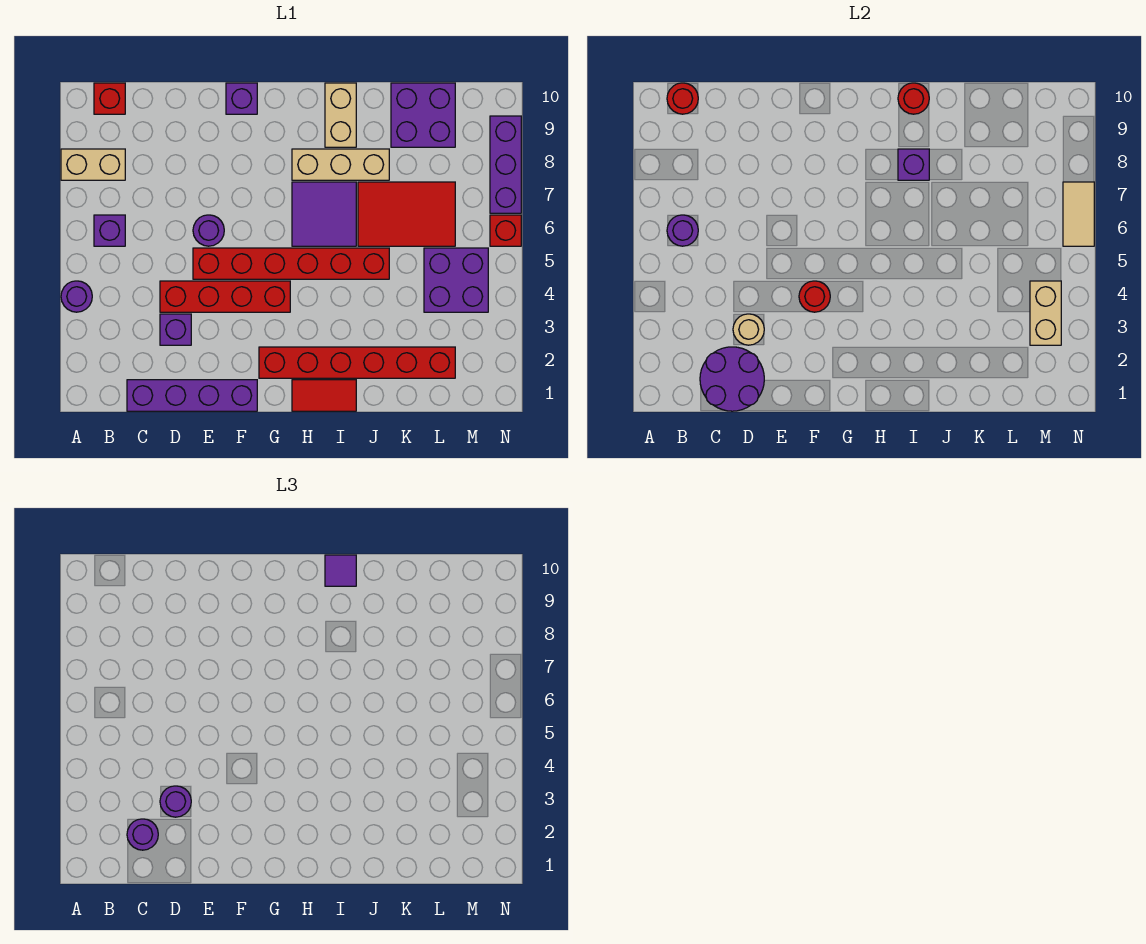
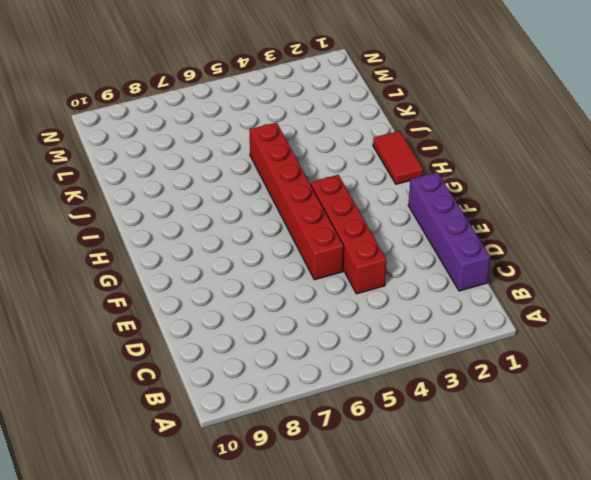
none -> purple round brick A4 level 1
none -> tan brick A8:B8 level 1
none -> purple brick B6 level 1
none -> red brick B10 level 1

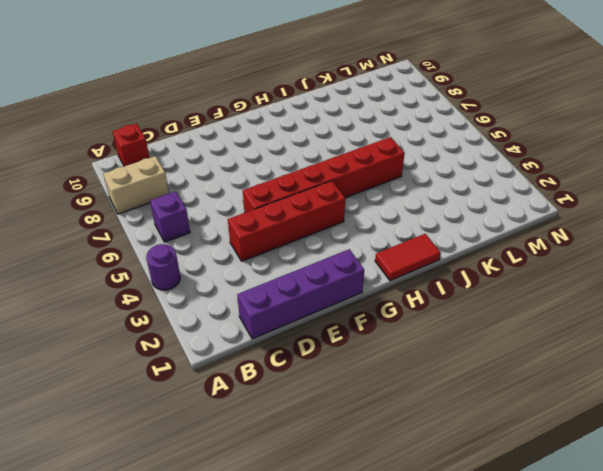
none -> purple brick D3 level 1
none -> purple round brick E6 level 1
none -> purple brick F10 level 1
none -> red brick G2:L2 level 1

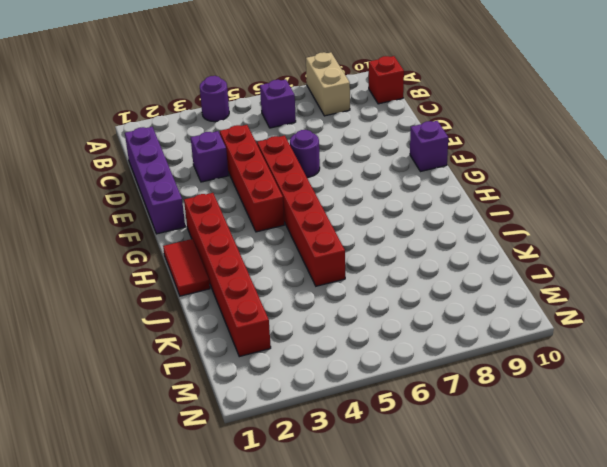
none -> purple tile H6:I7 level 1
none -> tan brick H8:J8 level 1
none -> tan brick I9:I10 level 1
none -> red tile J6:L7 level 1

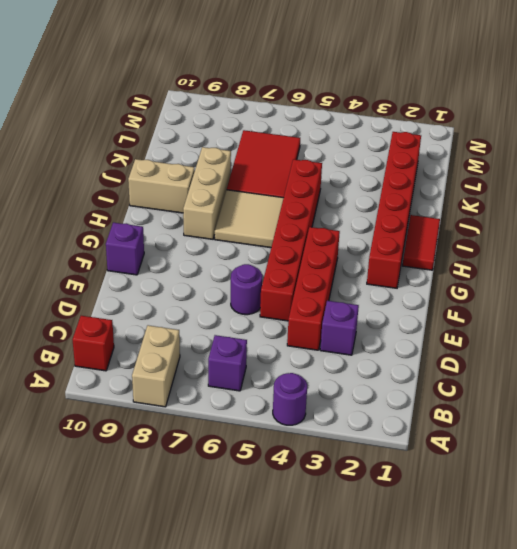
tan tile H6:I7 level 1 -> purple tile H6:I7 level 1
none -> purple brick C1:F1 level 1
none -> purple brick K9:L10 level 1
none -> purple brick L4:M5 level 1
none -> red brick N6 level 1

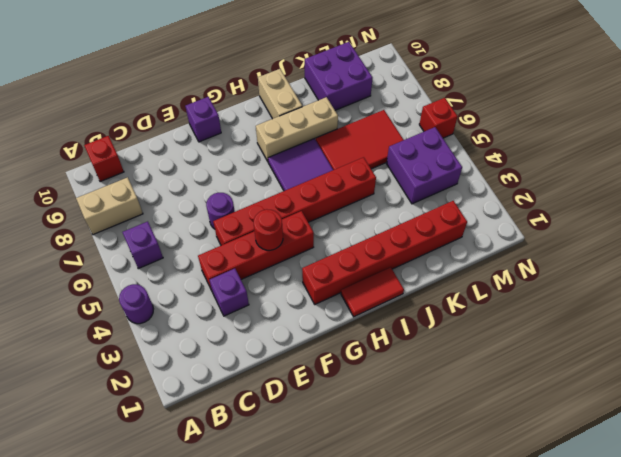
none -> purple brick C1:F1 level 1
none -> purple brick N7:N9 level 1
none -> purple round brick B6 level 2
none -> red round brick B10 level 2

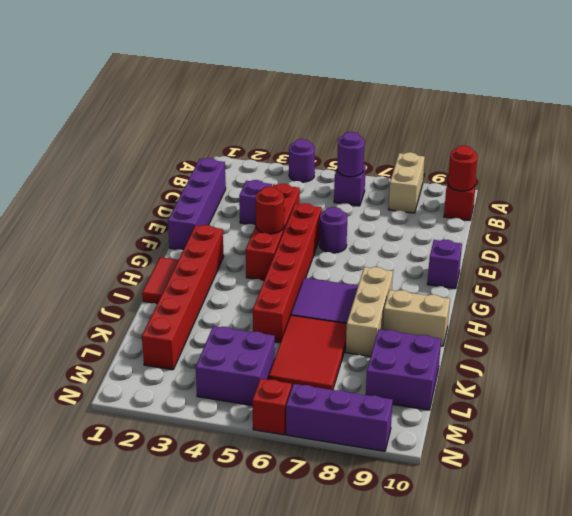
none -> purple round brick C1:D2 level 2
none -> tan round brick D3 level 2
none -> purple brick I8 level 2
none -> red round brick I10 level 2

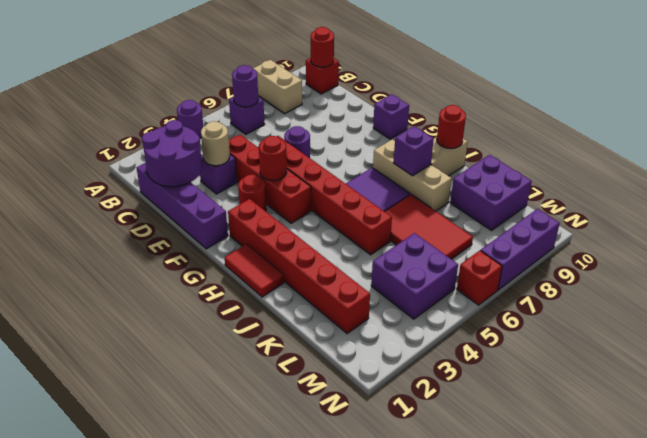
red round brick F3 level 1 -> none
none -> tan brick M3:M4 level 2
none -> tan tile N6:N7 level 2
none -> purple round brick C2 level 3
none -> purple round brick D3 level 3

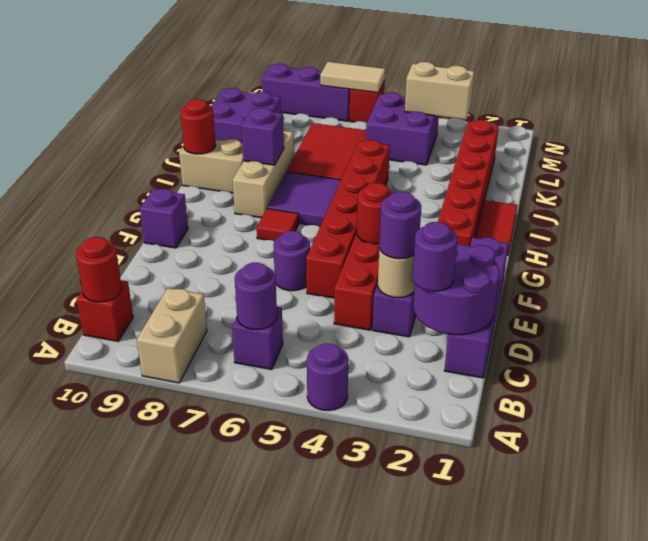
red tile G7 level 1 -> none
none -> purple tile I10 level 3

